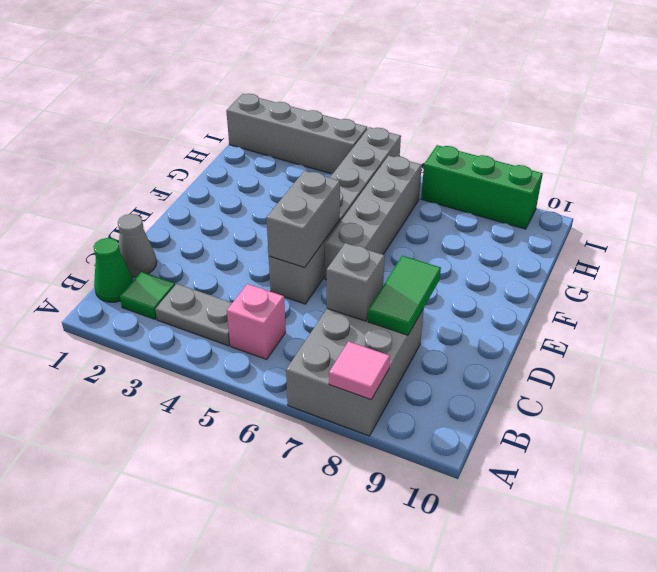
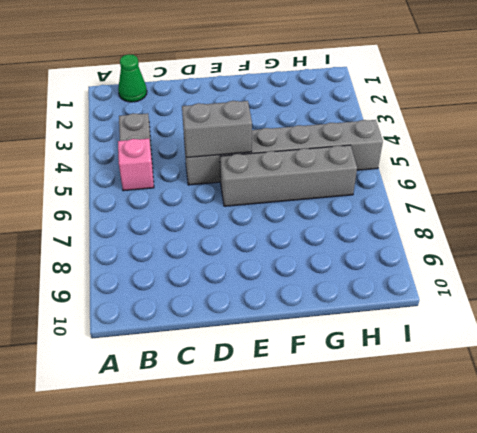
none -> grey brick A7:C8 level 1
none -> green tile B2 level 1
none -> grey cone C1 level 1

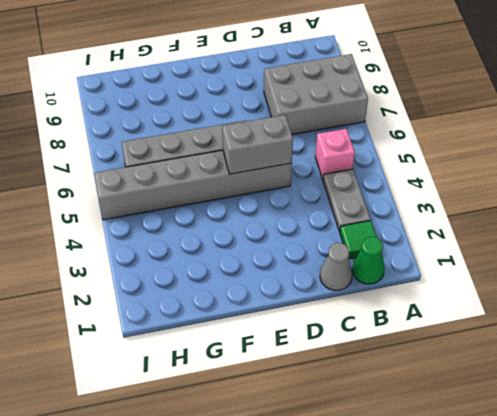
none -> grey brick I1:I4 level 1
none -> green brick I7:I9 level 1
none -> pink tile A8 level 2

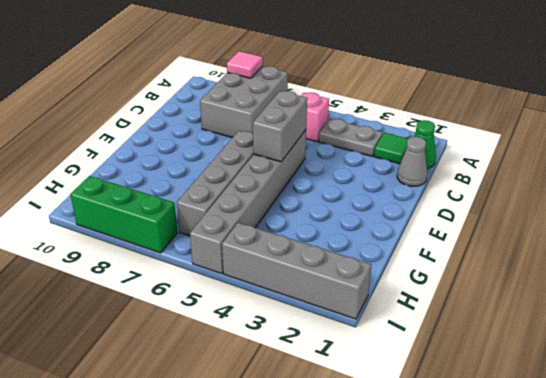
none -> grey brick C7 level 2
none -> green tile C8:D8 level 2

